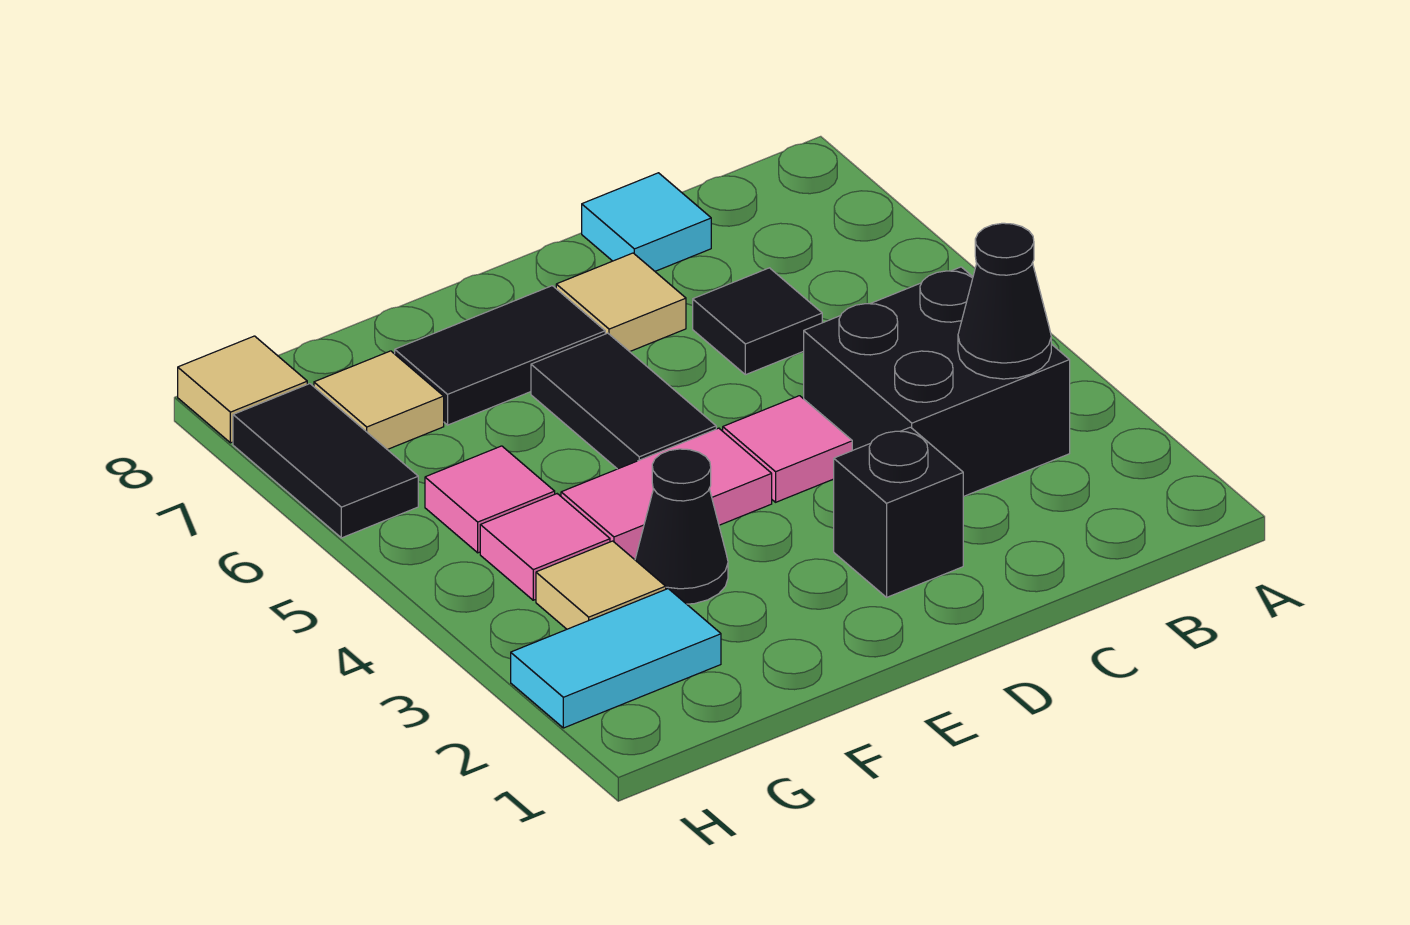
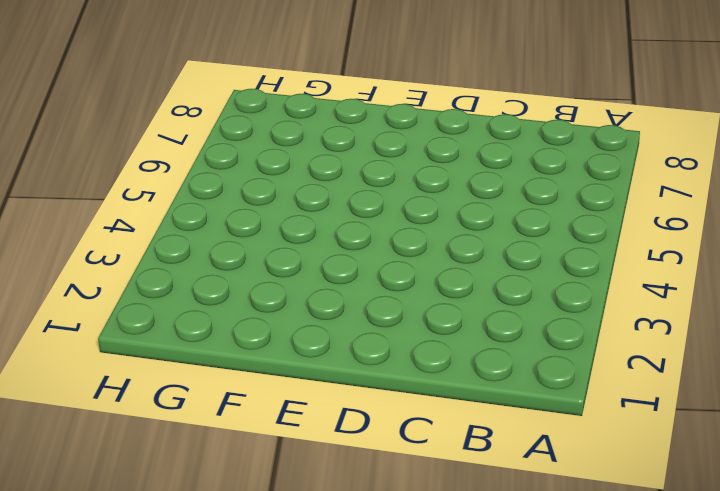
none -> black brick B3:C4 level 1
none -> black tile C6 level 1
none -> cyan tile C8 level 1

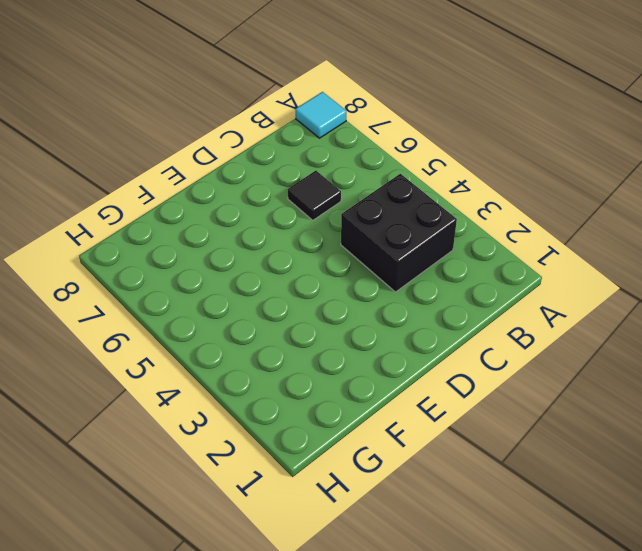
cyan tile A8 level 1 -> cyan tile C8 level 1
none -> black brick D2 level 1
none -> pink tile D4 level 1
none -> tan tile D7 level 1

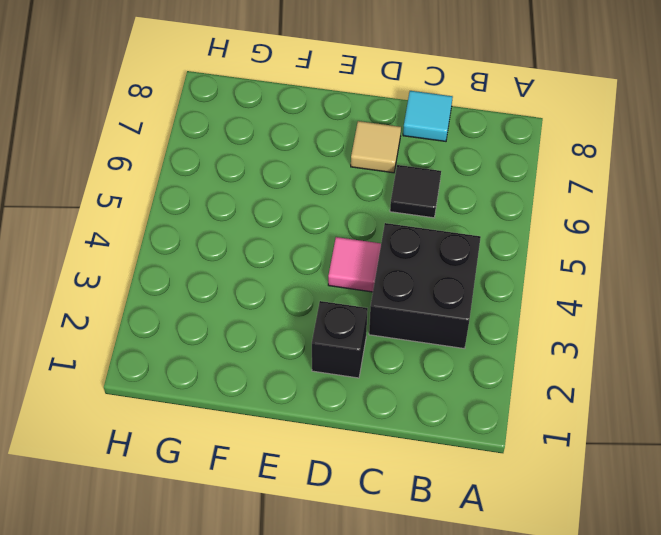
none -> pink tile E4:F4 level 1
none -> black tile E5:E6 level 1
none -> black tile E7:F7 level 1

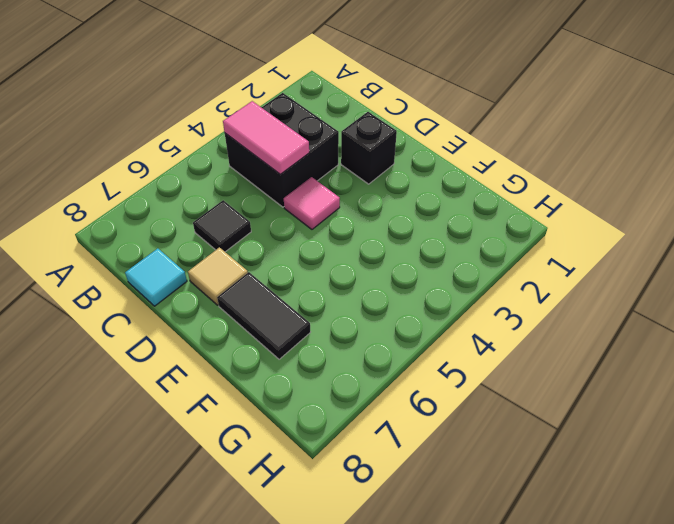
pink tile B4:C4 level 2 -> pink tile E4:F4 level 1
none -> black tile E5:E6 level 1
none -> black cone F3 level 1
none -> cyan tile G2:H2 level 1

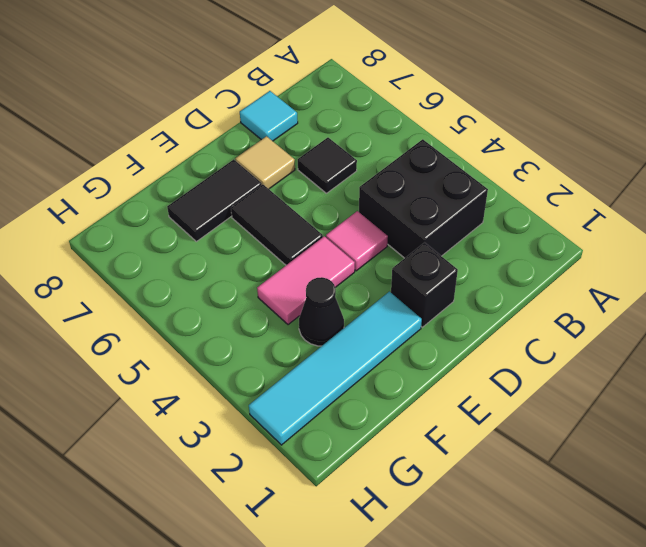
cyan tile E2:H2 level 1 -> cyan tile G2:H2 level 1
none -> tan tile G3 level 1
none -> pink tile G4 level 1
none -> pink tile G5 level 1

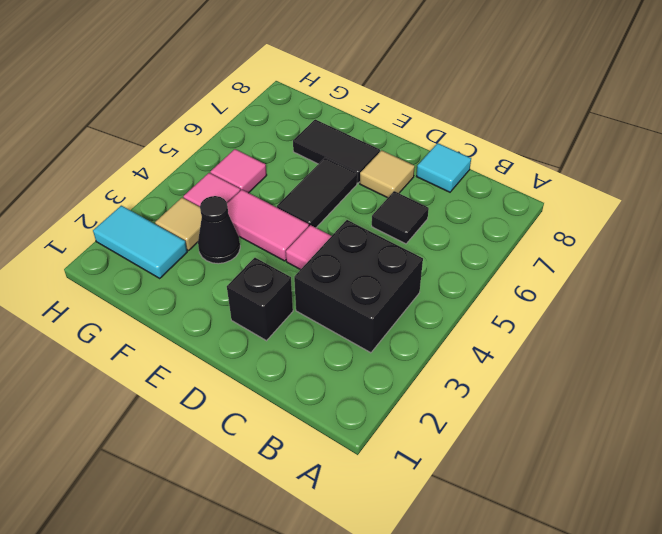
none -> tan tile G7 level 1
none -> black tile H6:H7 level 1
none -> tan tile H8 level 1

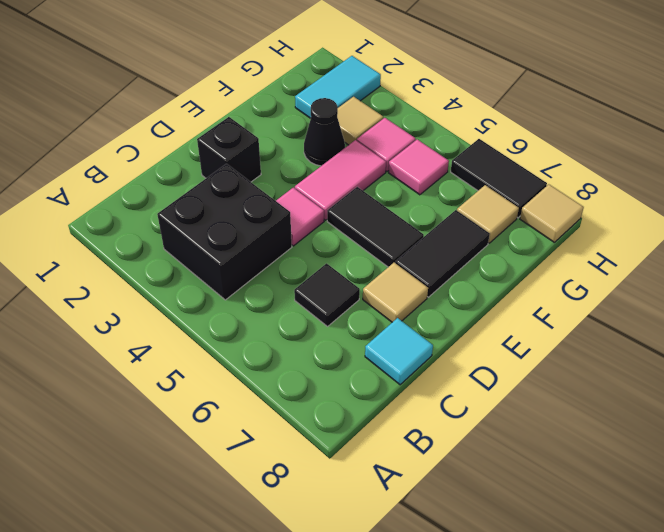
none -> black cone B3 level 2

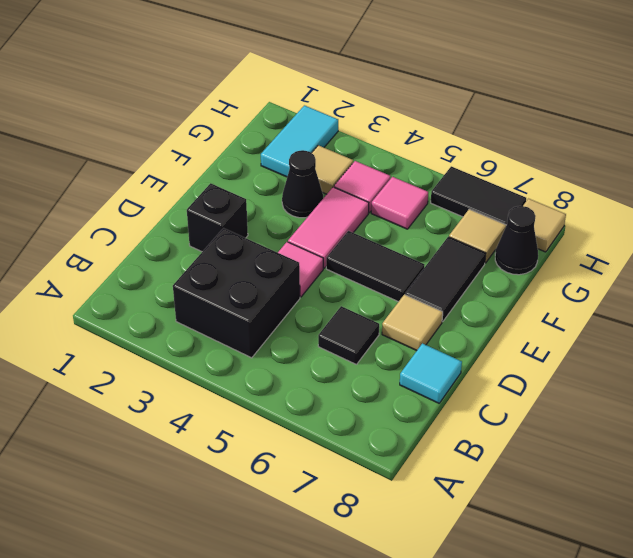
black cone G8 level 1 -> black cone B3 level 2

